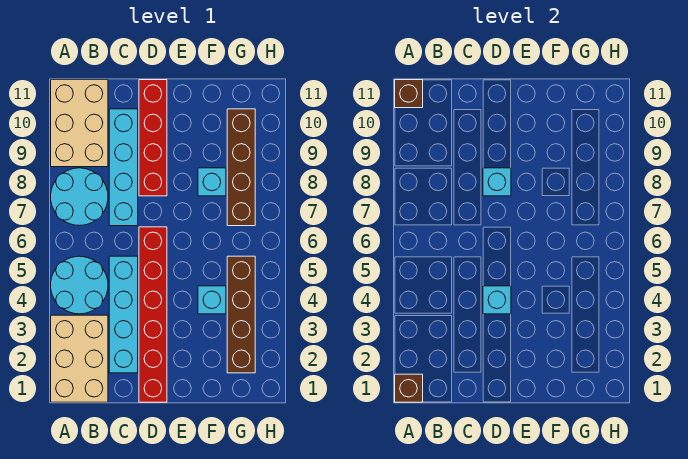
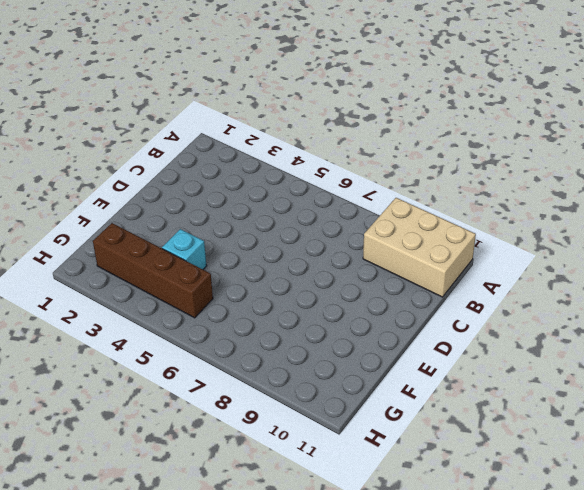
none -> tan brick A1:B3 level 1
none -> cyan round brick A4:B5 level 1
none -> cyan round brick A7:B8 level 1

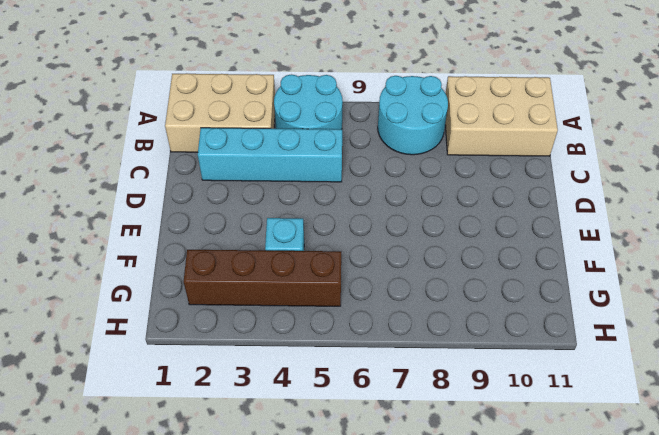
none -> cyan brick C7:C10 level 1
none -> red brick D1:D6 level 1
none -> red brick D8:D11 level 1

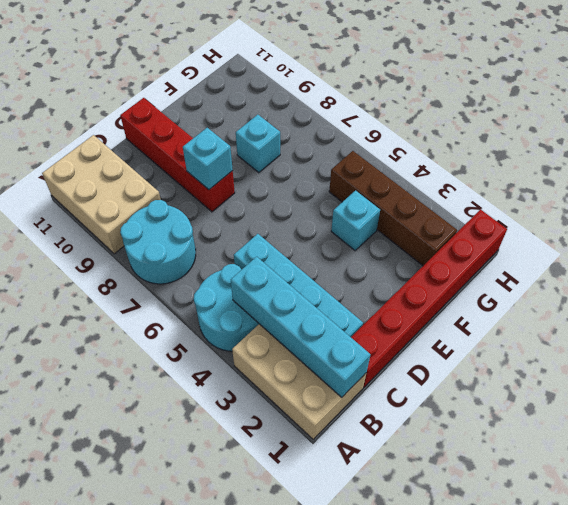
cyan brick B1:B4 level 2 -> cyan brick C7:C10 level 1
red brick C1:H1 level 1 -> red brick D1:D6 level 1
none -> brown brick G7:G10 level 1
none -> brown brick A1 level 2
none -> brown brick A11 level 2

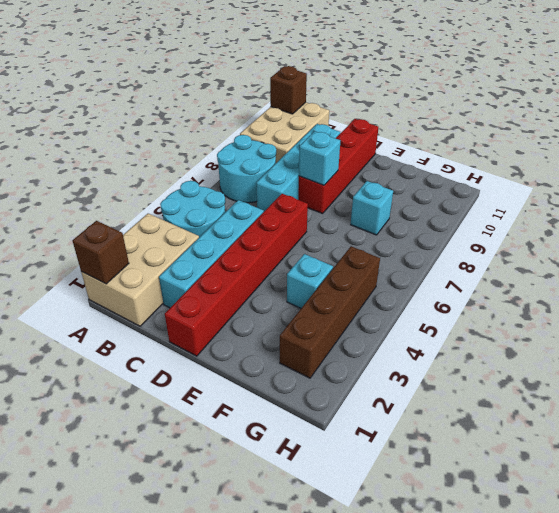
none -> brown brick G7:G10 level 1
none -> cyan brick D4 level 2

